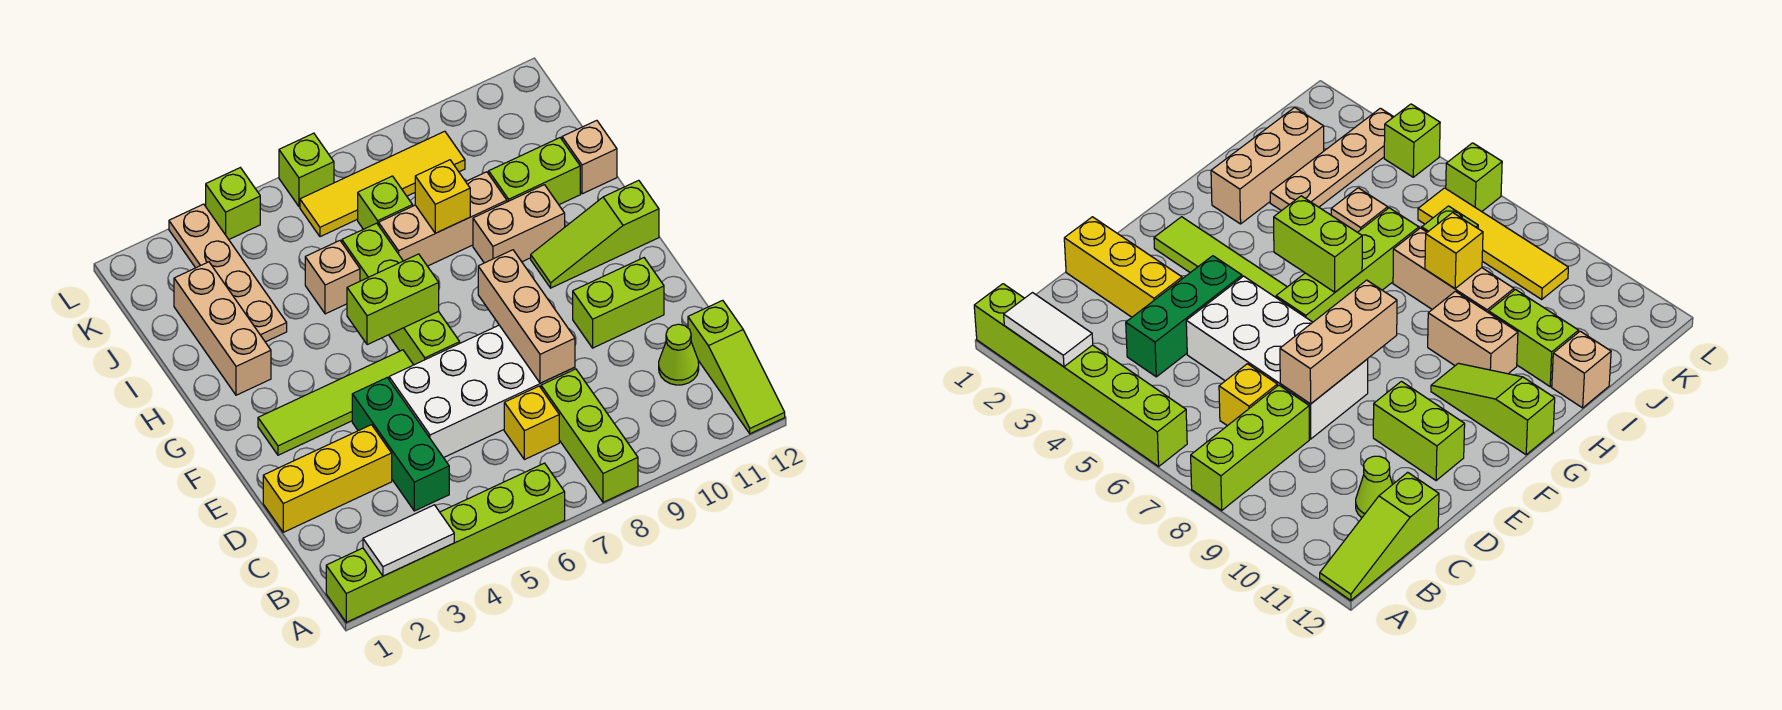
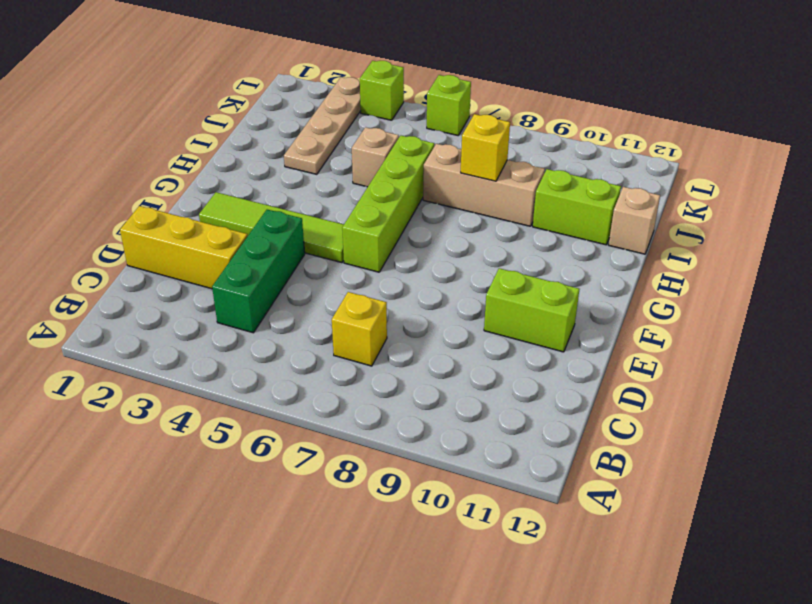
none -> lime brick A1:A6 level 1
none -> lime brick A8:C8 level 1
none -> lime slope A12:C12 level 1 top C

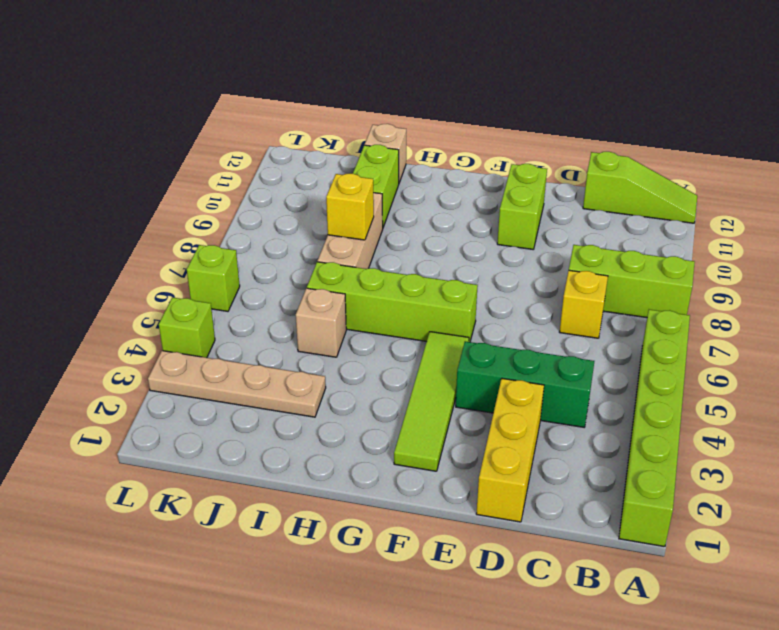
none -> lime cone C11 level 1
none -> white brick D5:E8 level 1
none -> lime slope G10:G12 level 1 top 12

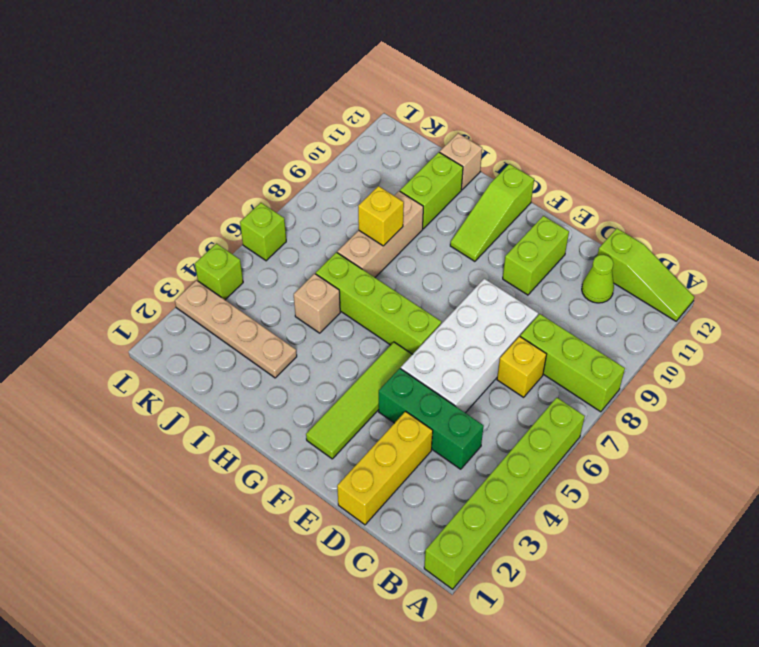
none -> tan brick H2:J2 level 1
none -> tan brick H9:H10 level 1
none -> lime brick J7 level 1

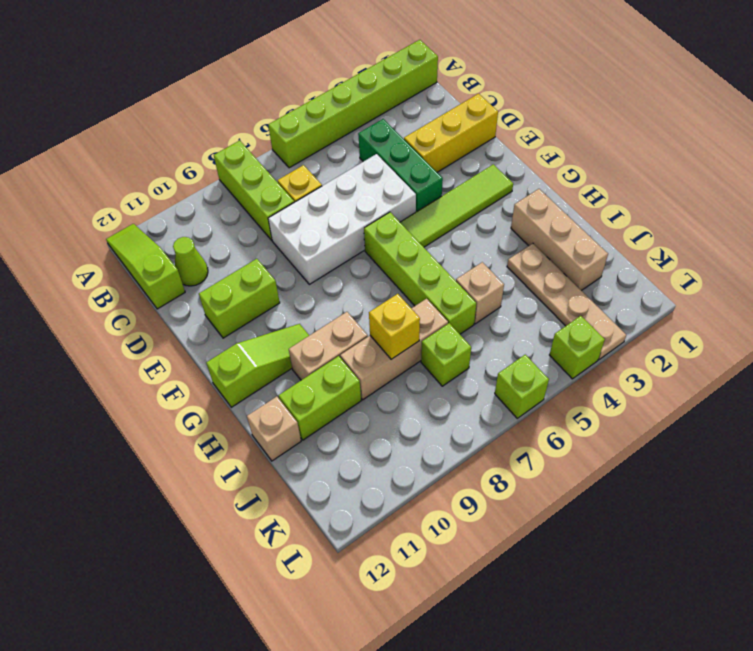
none -> yellow tile K6:K9 level 1
none -> white tile A2:A3 level 2
none -> tan brick D8:F8 level 2

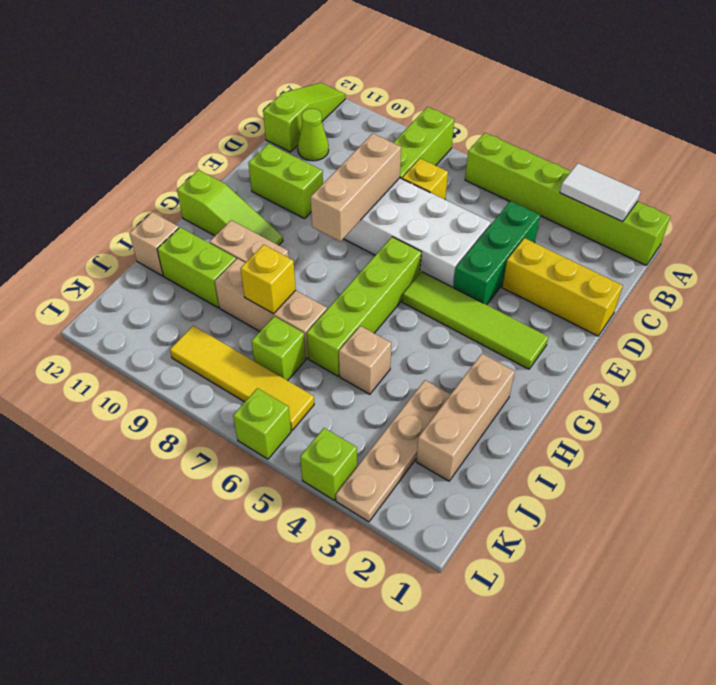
none -> lime brick G5:G6 level 2

